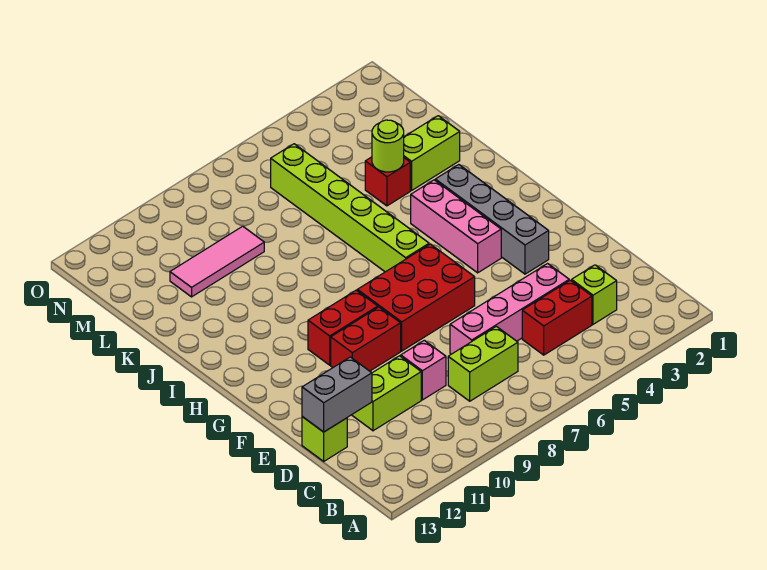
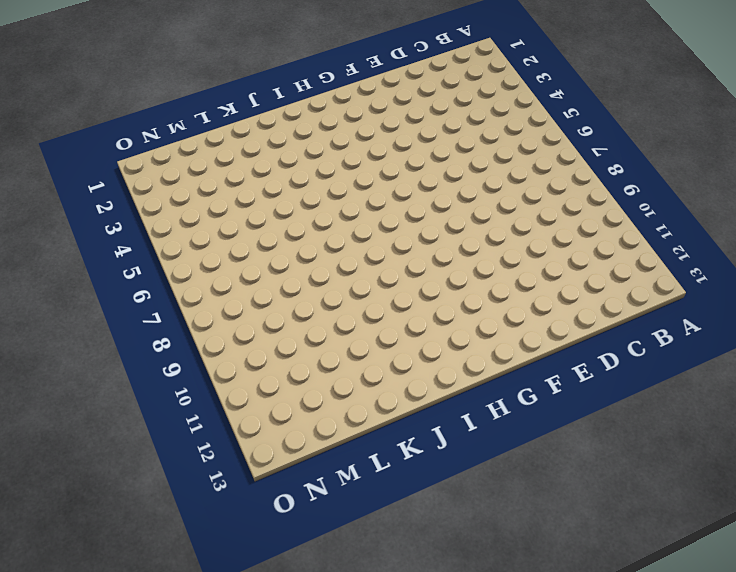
none -> lime brick C3 level 1
none -> red brick C4:C5 level 1
none -> lime brick C7:C8 level 1

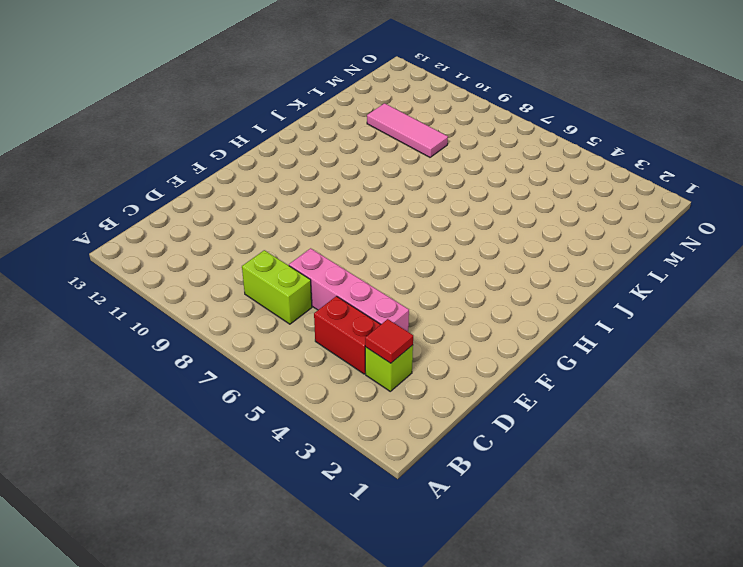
red tile C3 level 2 -> none
none -> pink brick D9 level 1
none -> lime brick D10:D11 level 1
none -> lime brick D13 level 1

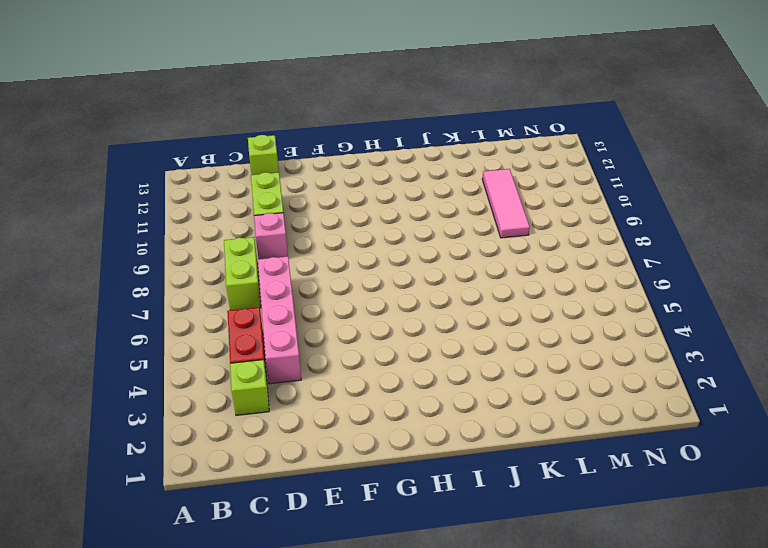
none -> grey brick F3:I3 level 1
none -> red brick F6:G8 level 1
none -> red brick F9:F10 level 1

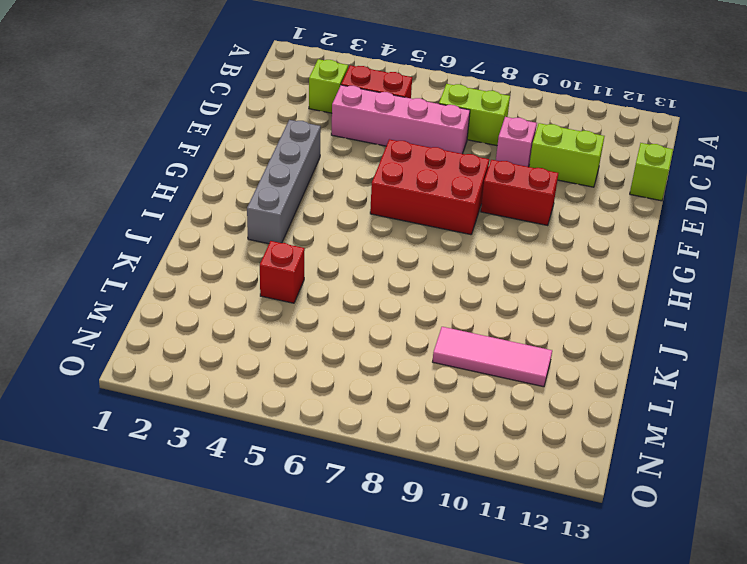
none -> pink brick G4:I4 level 1
none -> red brick G9:G10 level 1
none -> lime brick H6:M6 level 1

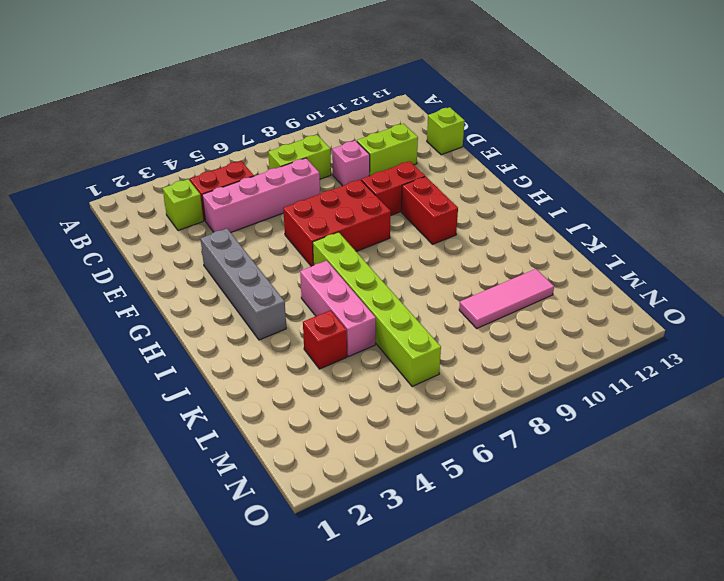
red brick G10:H10 level 1 -> red brick G9:G10 level 1
pink brick I5:K5 level 1 -> pink brick G4:I4 level 1
none -> lime brick K2:K3 level 1
none -> grey brick D12:D13 level 2
none -> lime round brick K4 level 2

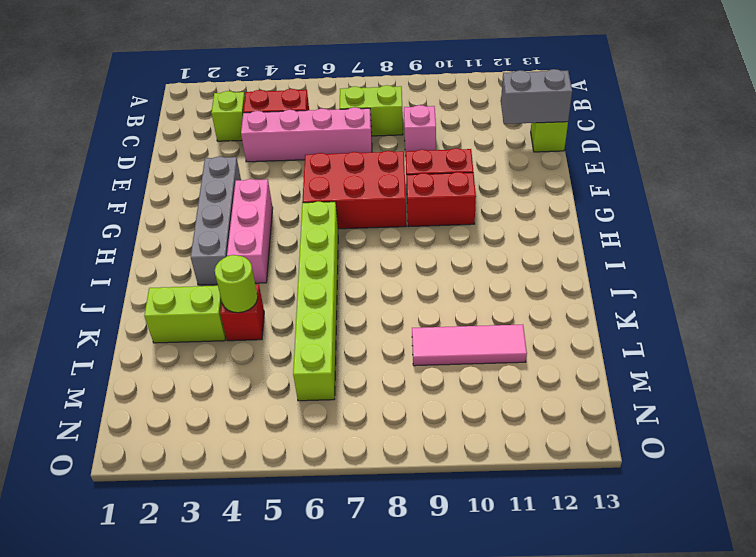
none -> lime brick D10:D11 level 1

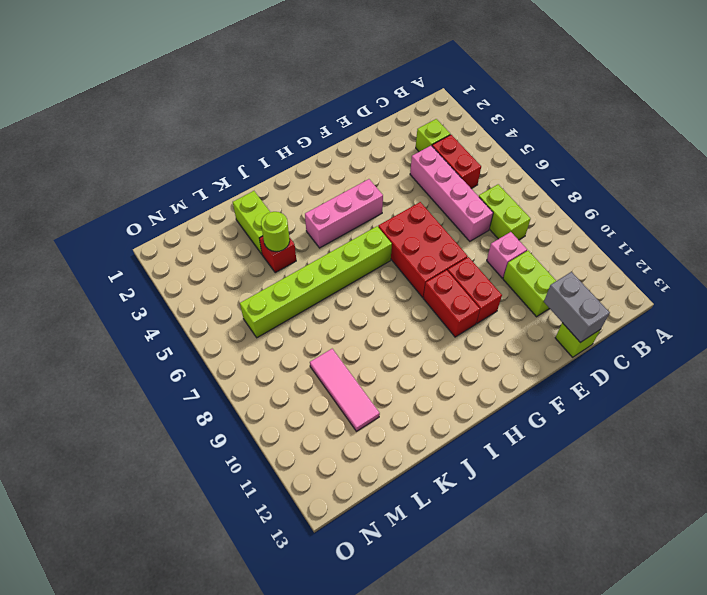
none -> grey brick F3:I3 level 1

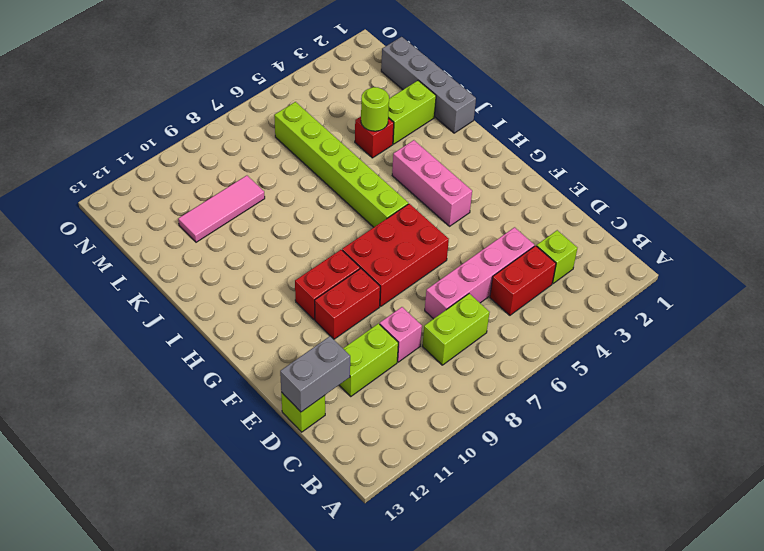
grey brick J1:M1 level 1 -> grey brick F3:I3 level 1

